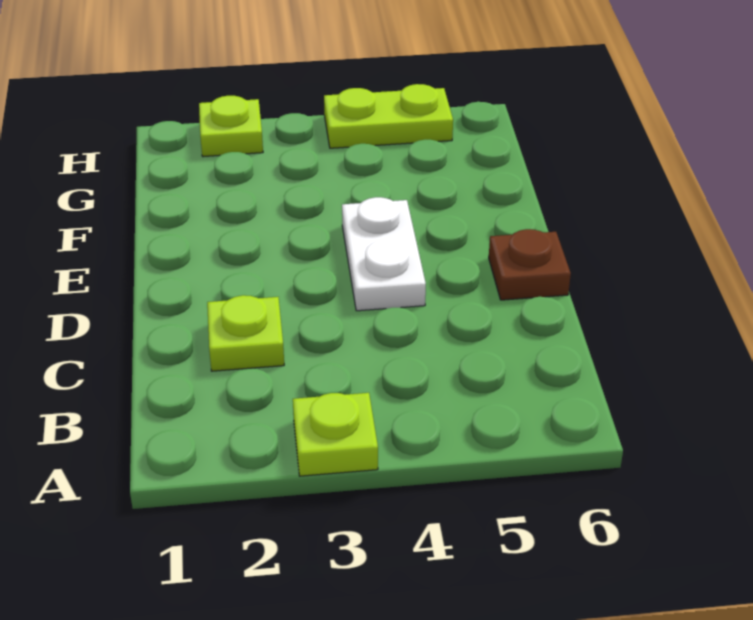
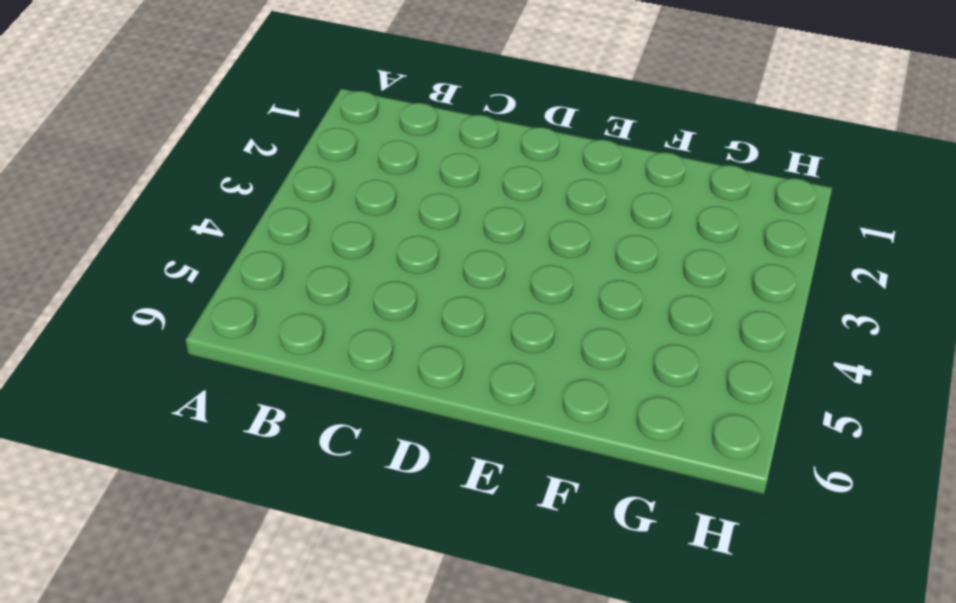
none -> lime plate A3 level 1
none -> lime plate C2 level 1

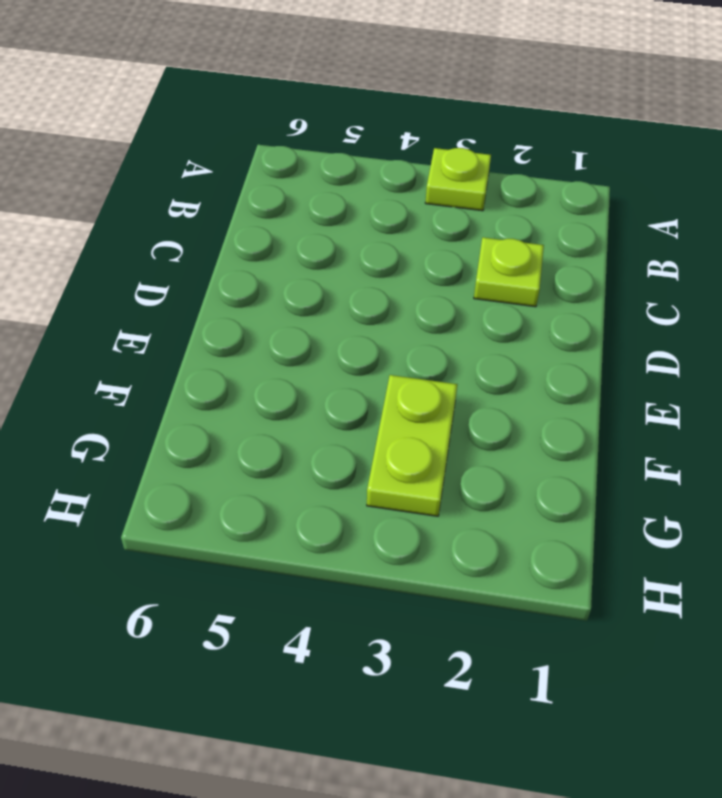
lime plate F3:G3 level 1 -> lime plate H4:H5 level 1
none -> white plate D4:E4 level 1
none -> brown plate D6 level 1

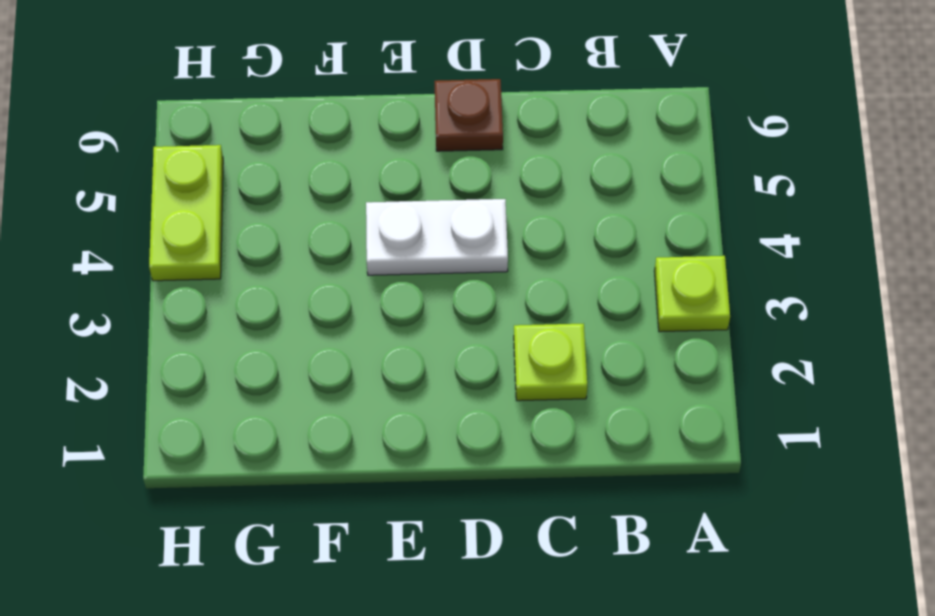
none -> lime plate H2 level 1

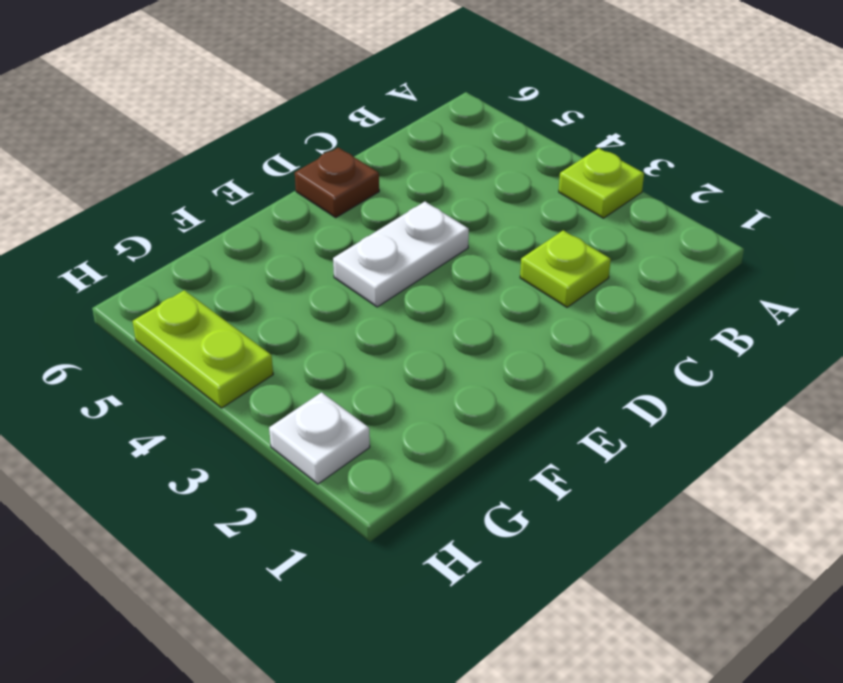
white plate H2 level 1 -> lime plate H2 level 1

